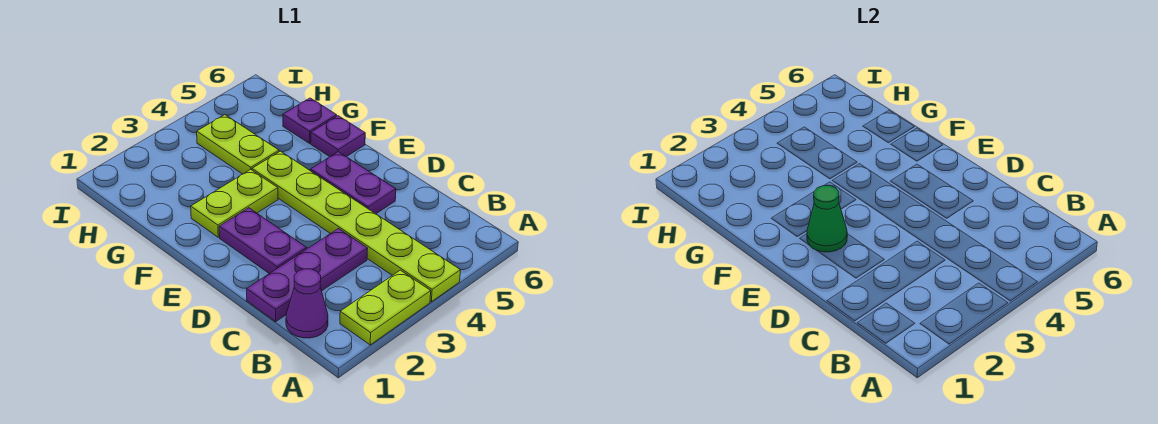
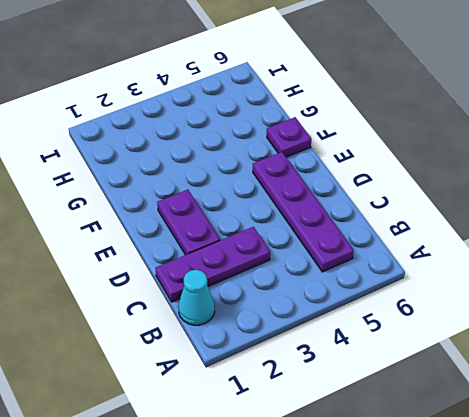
cyan cone B1 level 1 -> purple cone B1 level 1
purple plate B5:E5 level 1 -> purple plate D5:E5 level 1
none -> lime plate A2:A3 level 1
none -> lime plate A4:F4 level 1

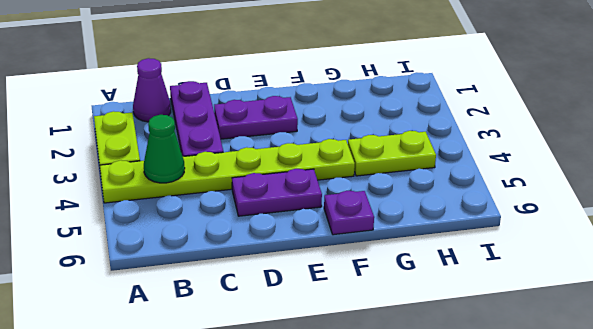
green cone B4 level 2 -> green cone E2 level 2
none -> lime plate F2:F3 level 1
none -> purple plate G6 level 1

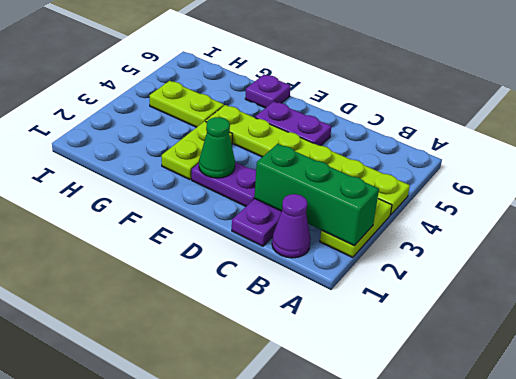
green brick A2:C2 level 2 -> none
none -> purple plate G6 level 1

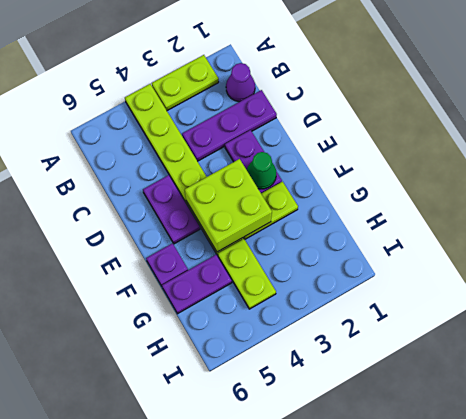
lime brick E3:F4 level 2 -> none
purple plate G5:G6 level 1 -> purple plate G6 level 1

